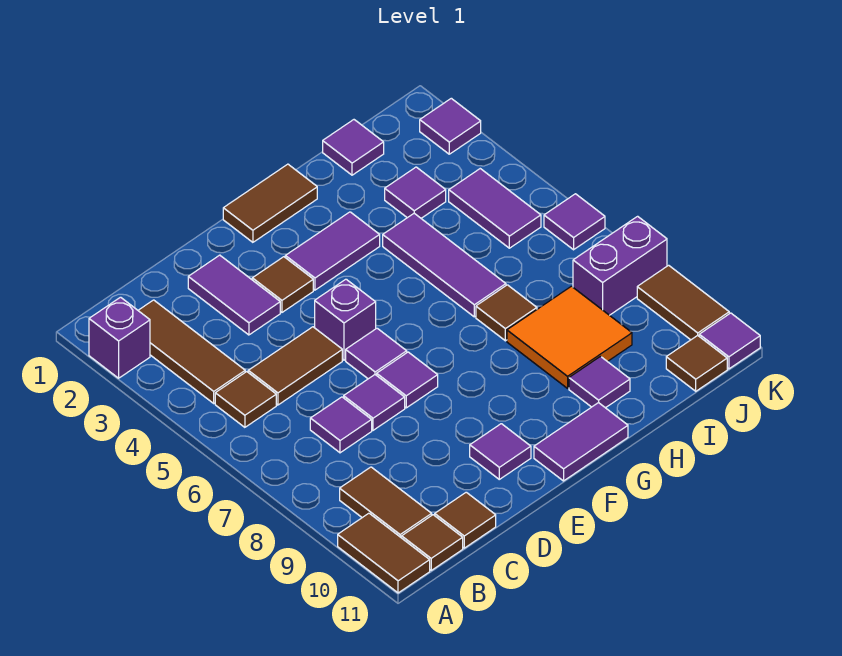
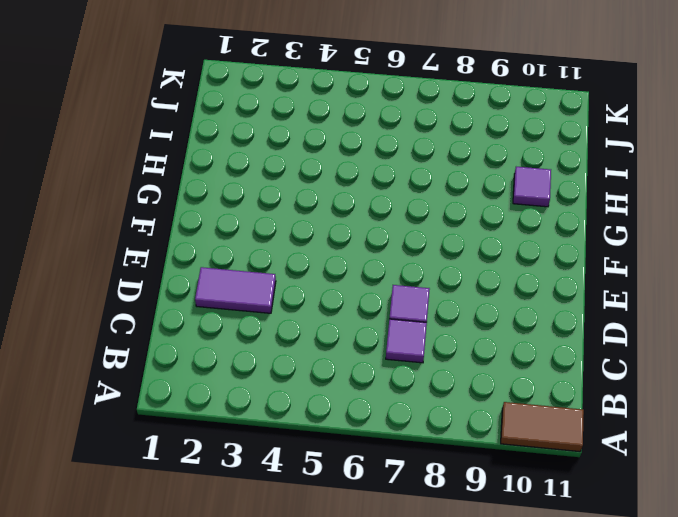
none -> purple brick A2 level 1
none -> brown tile B2:B4 level 1
none -> brown tile B5 level 1
none -> brown tile B9:B10 level 1

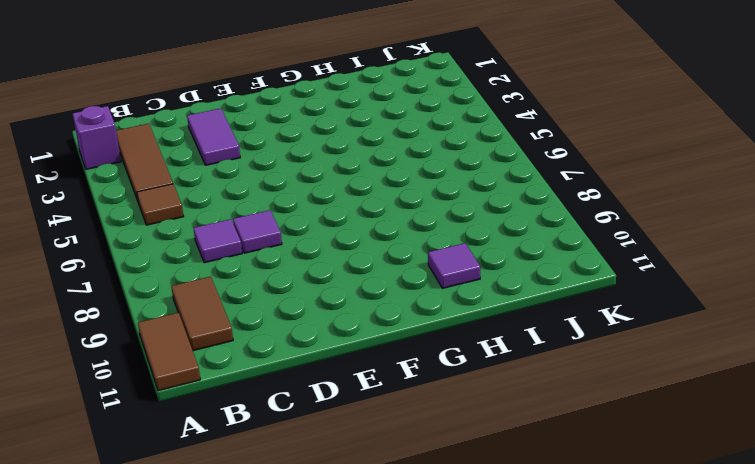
none -> brown tile B11 level 1
none -> brown tile C5:D5 level 1
none -> brown tile C11 level 1
none -> brown tile E3 level 1

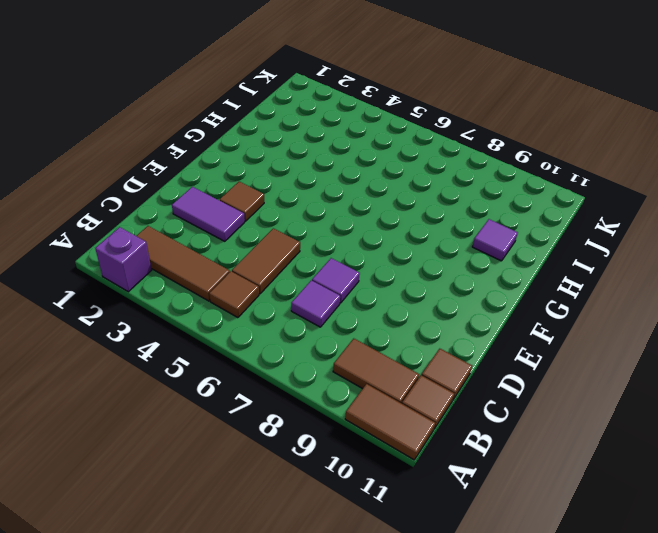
none -> purple brick E5 level 1
none -> purple tile E6 level 1
none -> purple tile E7 level 1
none -> purple tile E10 level 1

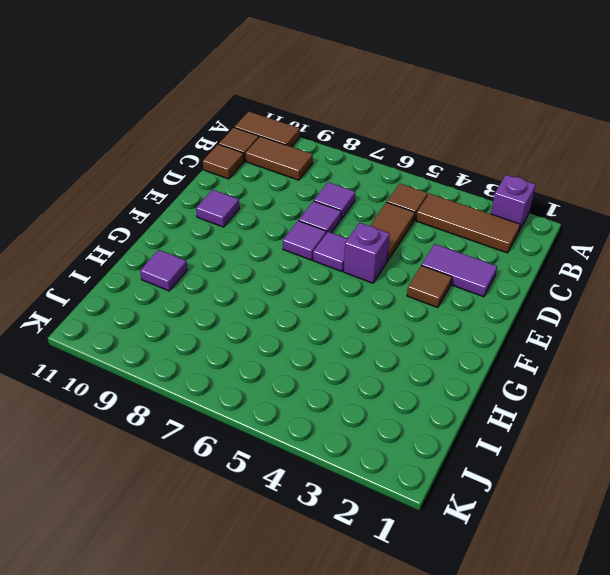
none -> brown tile F1:G1 level 1
none -> purple tile F3:G3 level 1
none -> purple tile F11:G11 level 1
none -> purple tile H4:H6 level 1

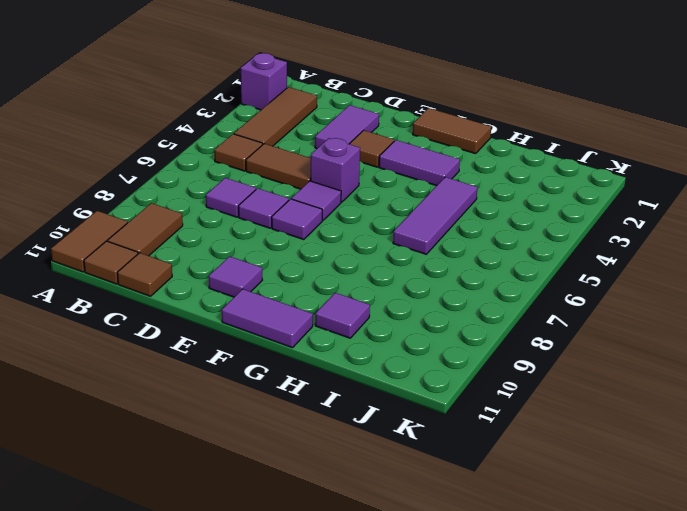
none -> brown tile H7 level 1
none -> orange tile H8:I9 level 1
none -> purple tile I1 level 1
none -> purple tile I3 level 1

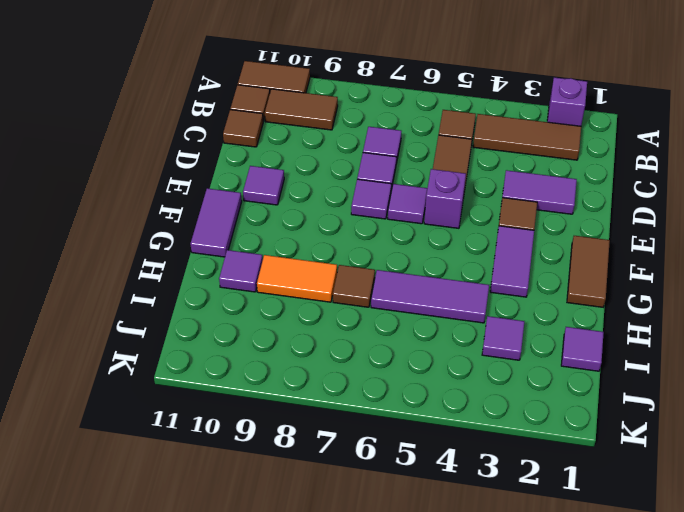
orange tile H8:H9 level 1 -> orange tile H8:I9 level 1
none -> purple tile J4:J5 level 1
none -> purple brick J8:K8 level 1
none -> brown tile J11 level 1
none -> purple tile K2 level 1

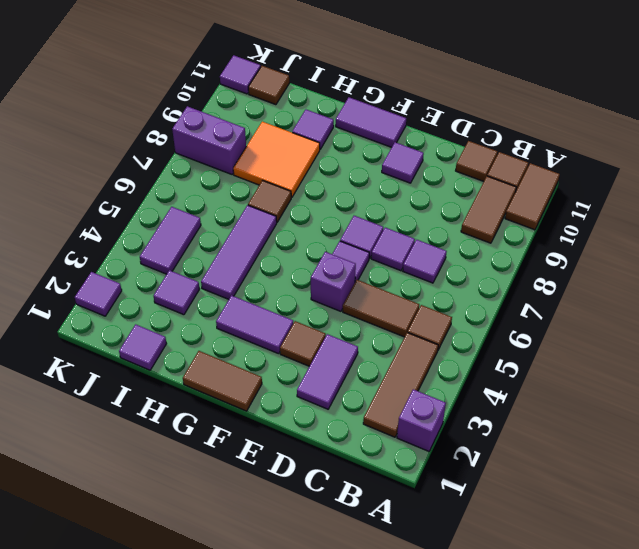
none -> purple tile K6 level 1
none -> brown tile K9:K10 level 1

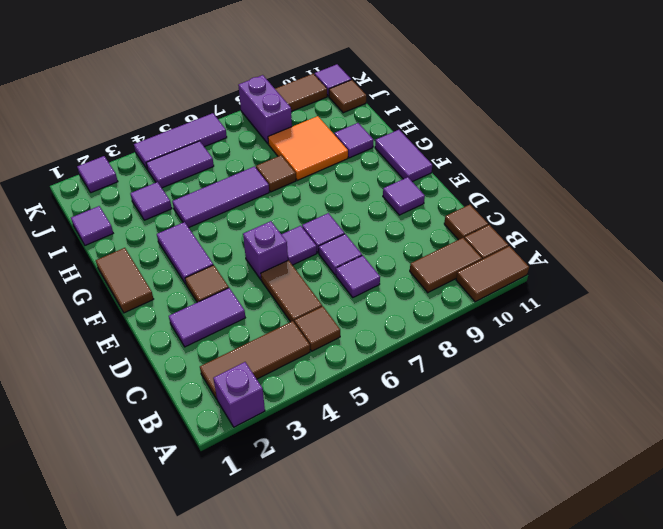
purple tile K4:K6 level 1 -> purple tile K6 level 1

